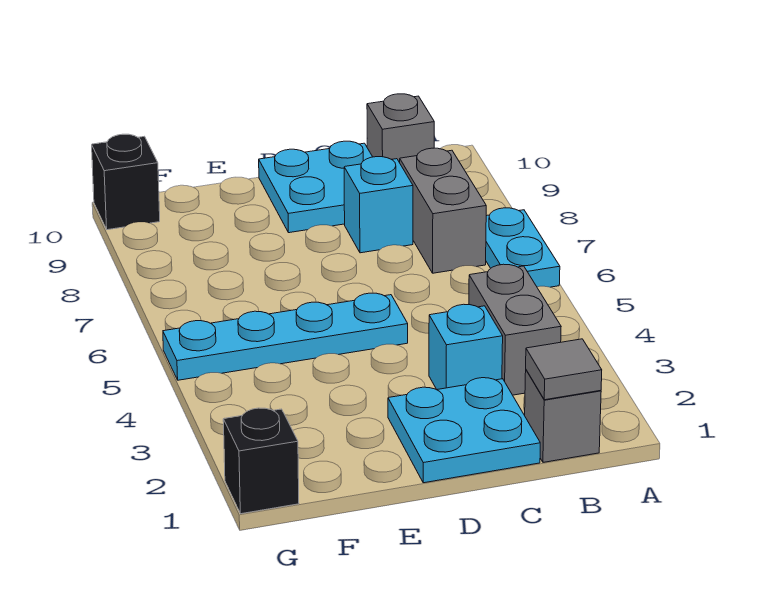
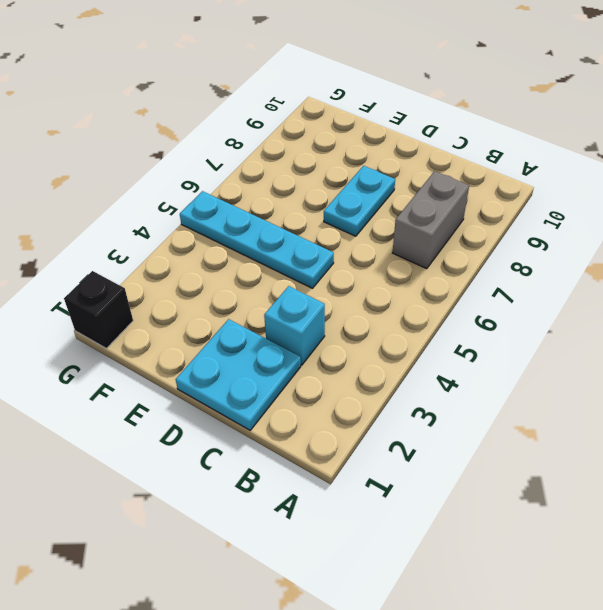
cyan plate D7:D8 level 1 -> cyan plate A6:A7 level 1
none -> grey brick B1 level 1
none -> grey brick B3:B4 level 1
none -> grey brick B10 level 1

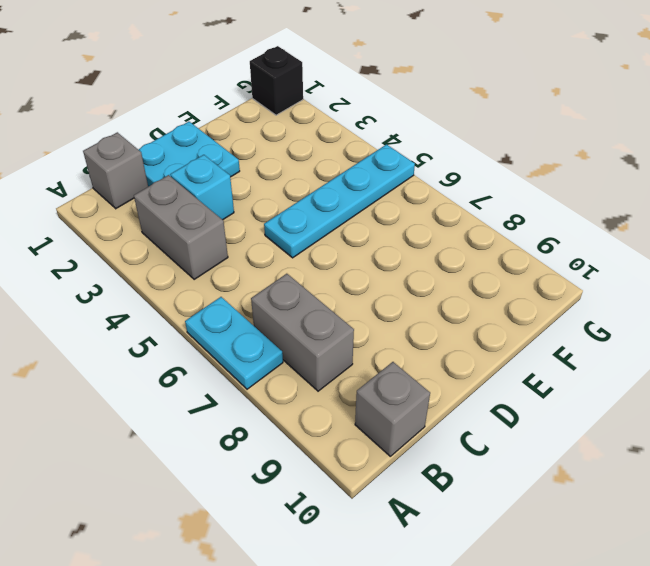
none -> cyan brick C8 level 1
none -> cyan plate C9:D10 level 1
none -> black brick G10 level 1

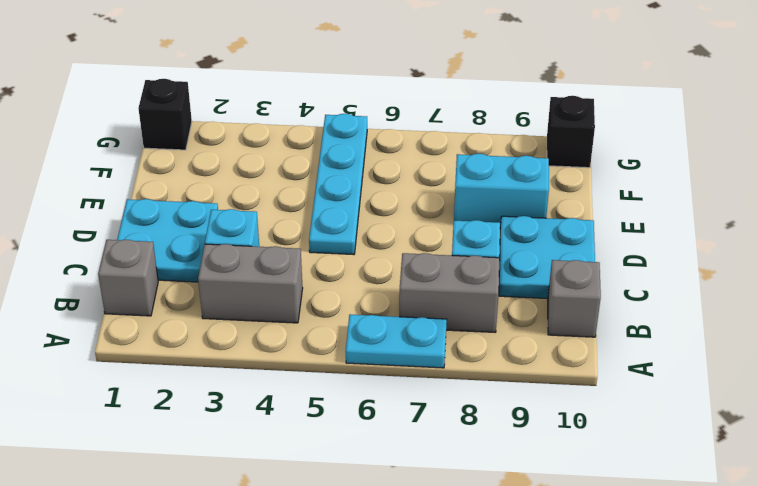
cyan brick E8:E9 level 1 -> none
none -> grey tile B1 level 2

